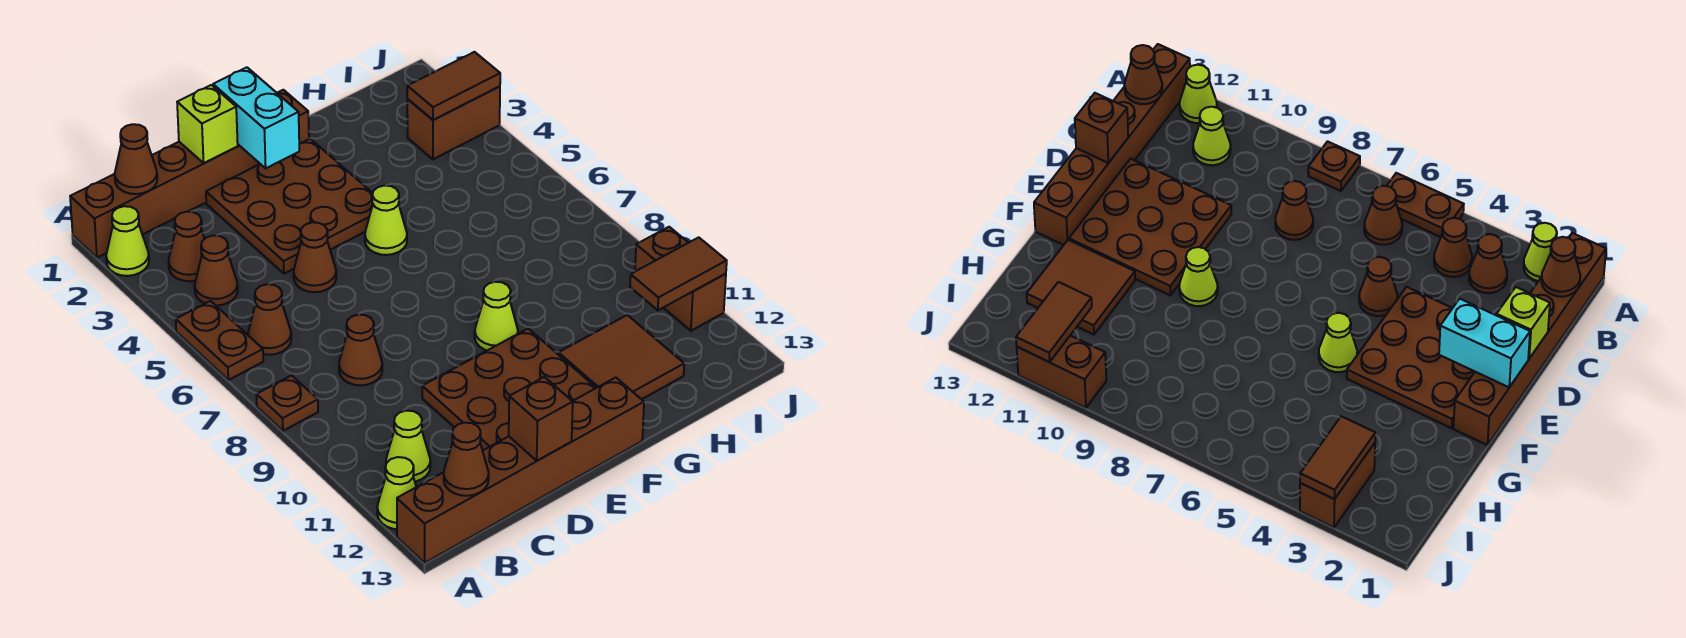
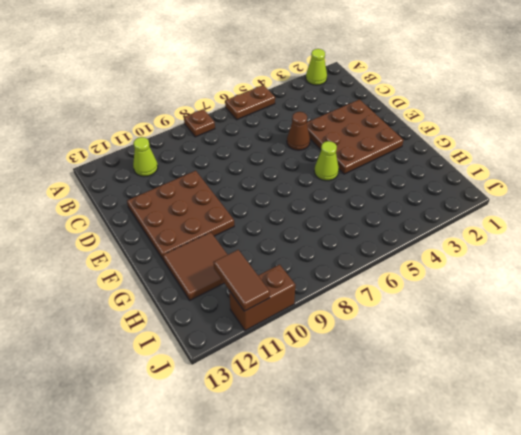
none -> brown brick A1:F1 level 1
none -> lime cone A12 level 1
none -> brown brick A13:F13 level 1

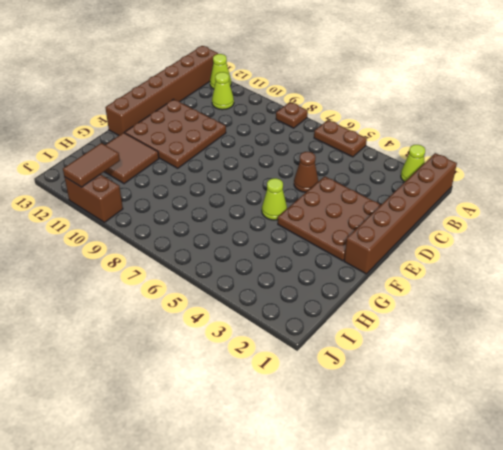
none -> brown cone B3 level 1
none -> brown cone B4 level 1
none -> brown cone B6 level 1

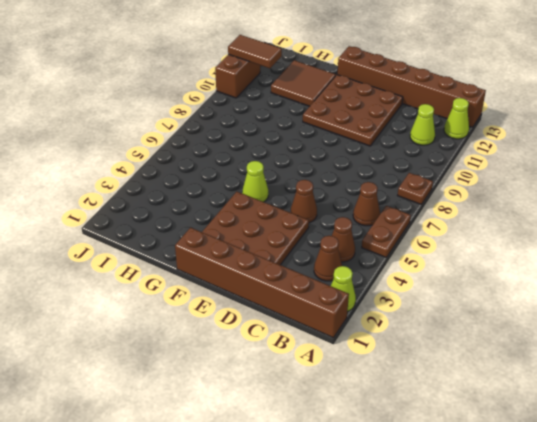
none -> brown cone C8 level 1
none -> lime cone F9 level 1
none -> brown brick I3:J3 level 1

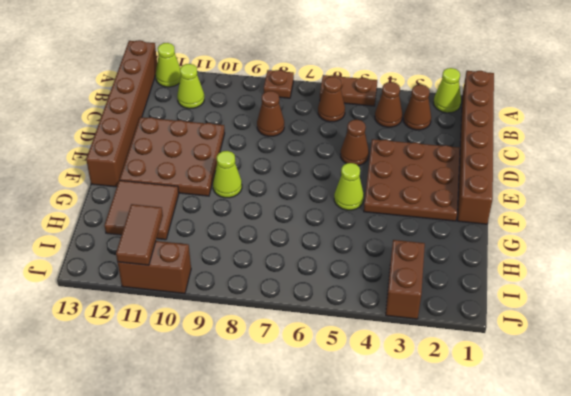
none -> brown cone B1 level 2
none -> brown cone B13 level 2
none -> lime brick D1 level 2

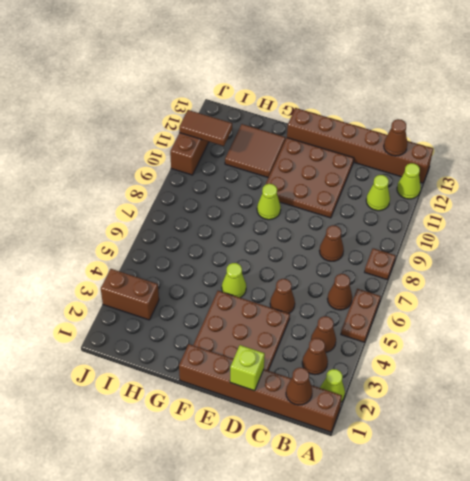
none -> brown brick D13 level 2
none -> cyan brick E1:E2 level 2
none -> brown tile I3:J3 level 2

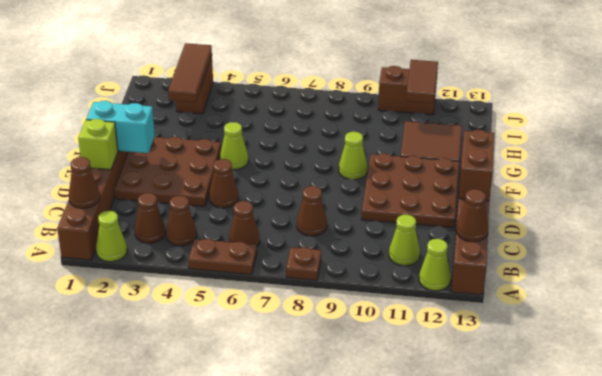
brown brick D13:E13 level 2 -> brown brick D13 level 2
brown tile H3:J3 level 2 -> brown tile I3:J3 level 2

